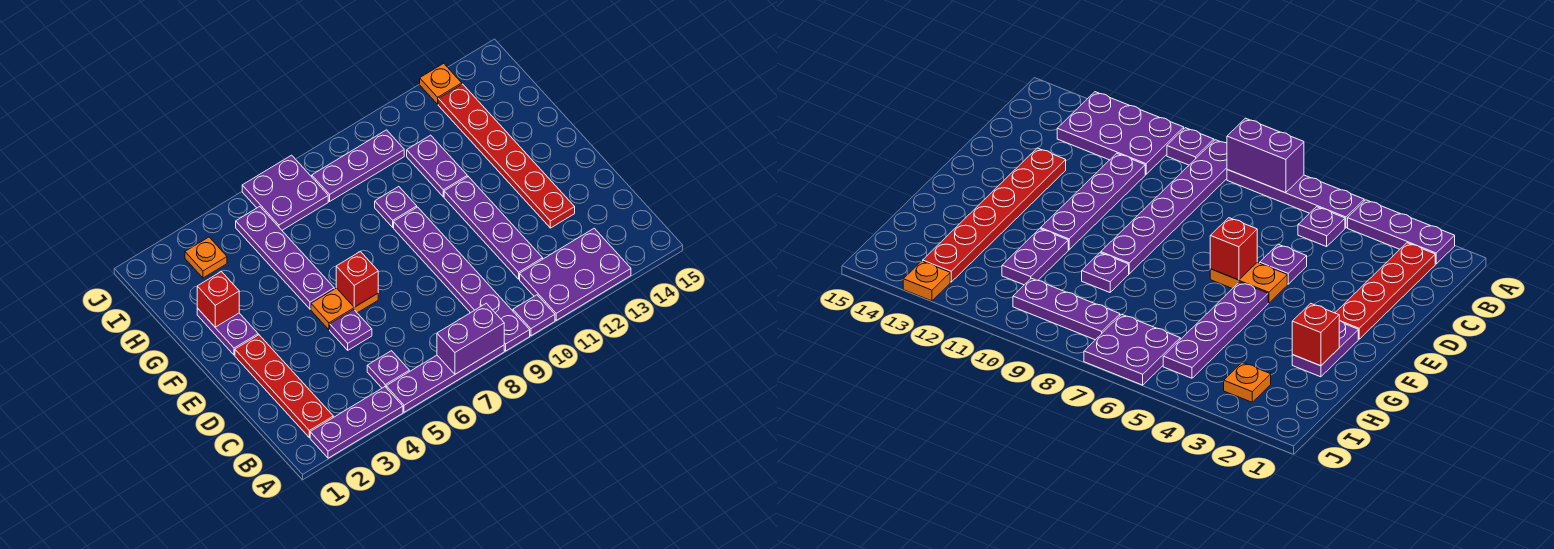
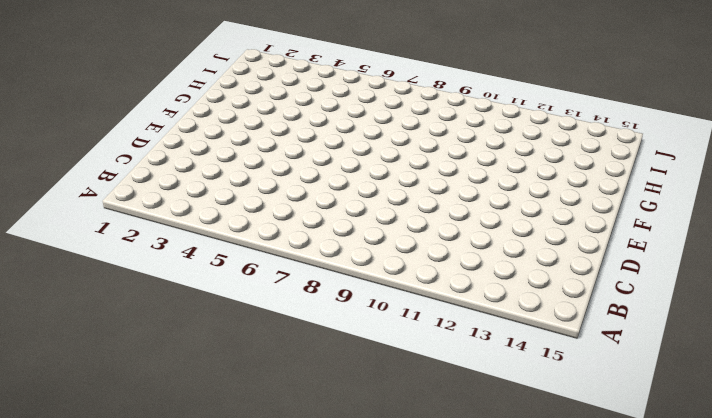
none -> purple plate A2:A4 level 1
none -> purple plate A5:A8 level 1
none -> purple plate A9:F9 level 1

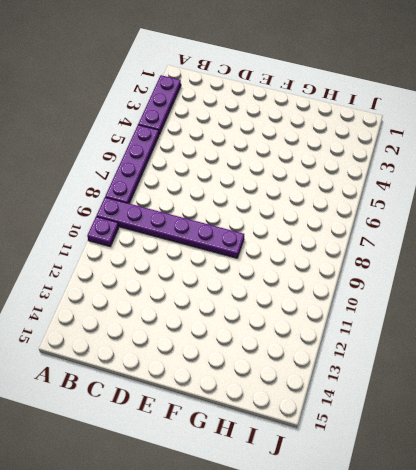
none -> purple plate A11:B13 level 1
none -> red plate B2:E2 level 1
none -> purple plate B5 level 1

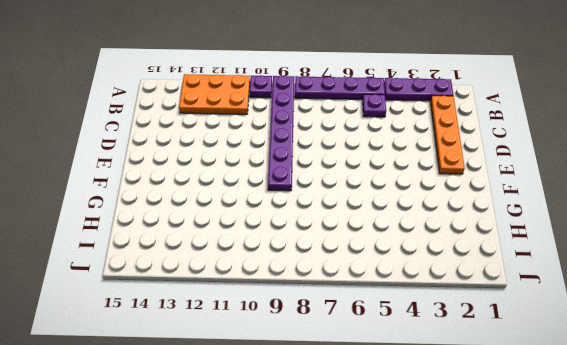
orange plate A11:B13 level 1 -> purple plate A11:B13 level 1
orange plate B2:E2 level 1 -> red plate B2:E2 level 1
none -> purple plate C11:F11 level 1
none -> purple plate D5 level 1
none -> red plate D13:I13 level 1

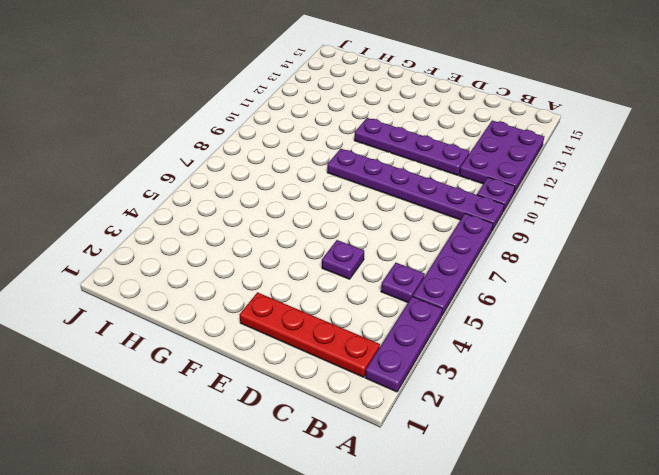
none -> red plate D13:I13 level 1
none -> orange plate E5:E6 level 1
none -> purple plate F2:G2 level 1

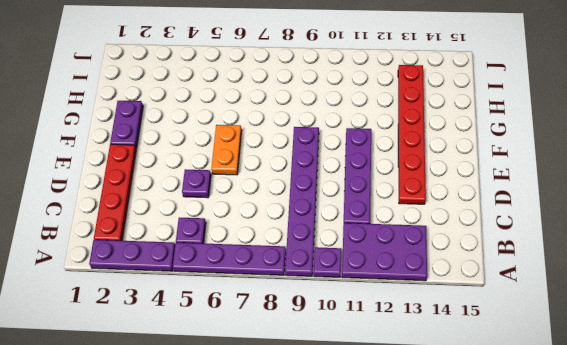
orange plate E6:F6 level 1 -> orange plate E5:E6 level 1
none -> purple plate F5:I5 level 1
none -> purple plate G9 level 1
none -> purple plate G11:H11 level 1

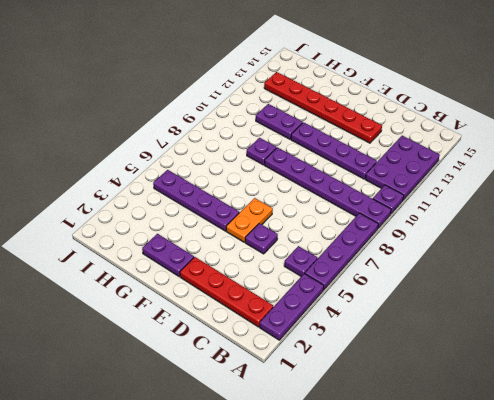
none -> orange plate I3 level 1
none -> purple plate I6:J7 level 1
none -> purple plate I8:I10 level 1

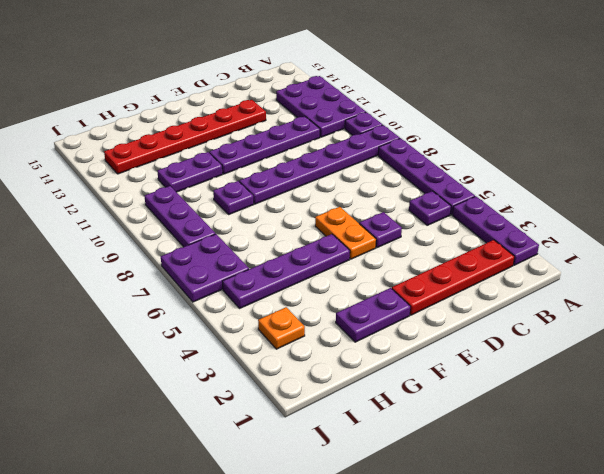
none -> orange plate J13 level 1
none -> purple brick A7:A8 level 2
none -> red brick E6 level 2

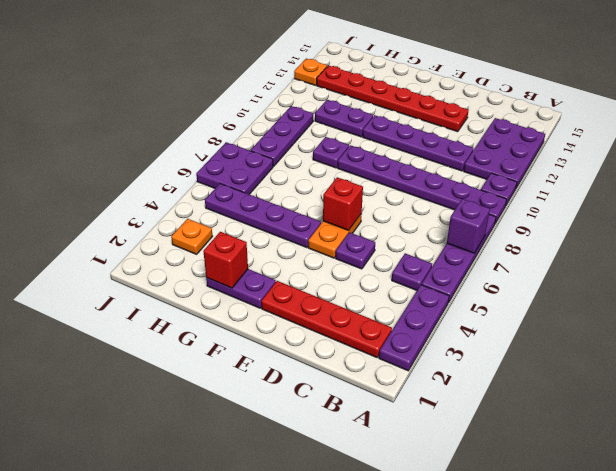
purple brick A7 level 2 -> purple brick A7:A8 level 2

